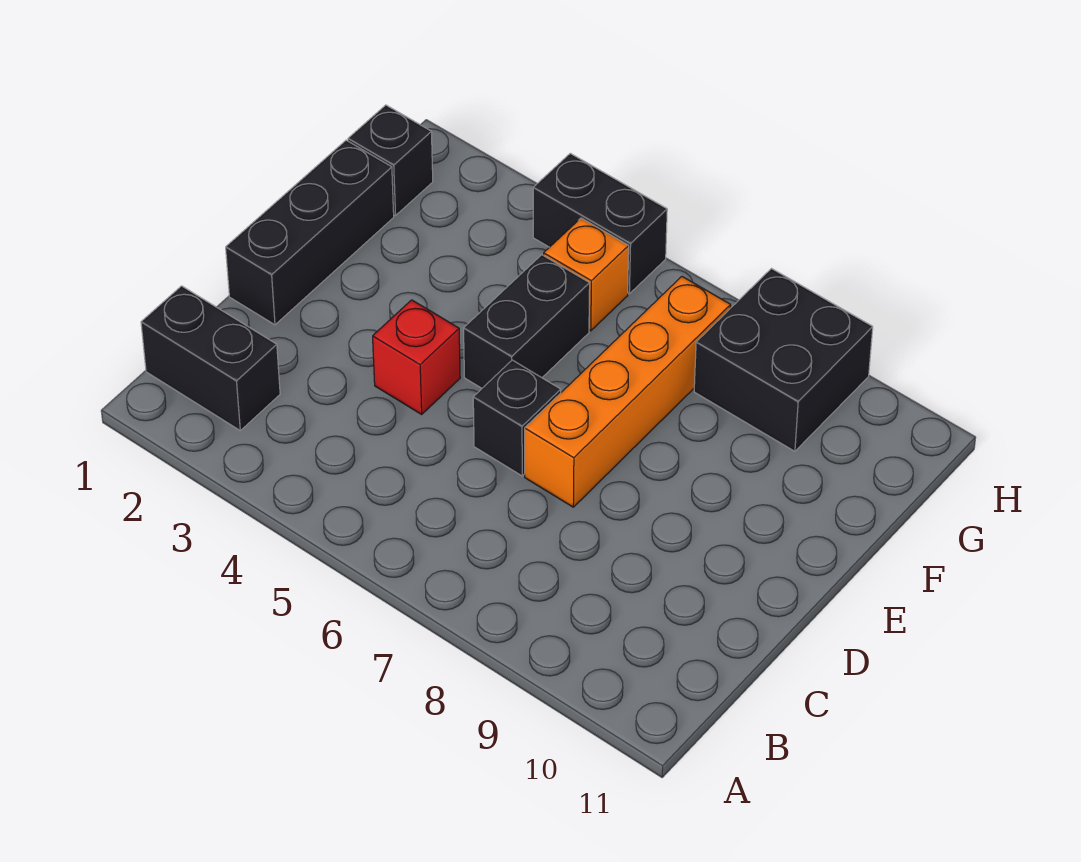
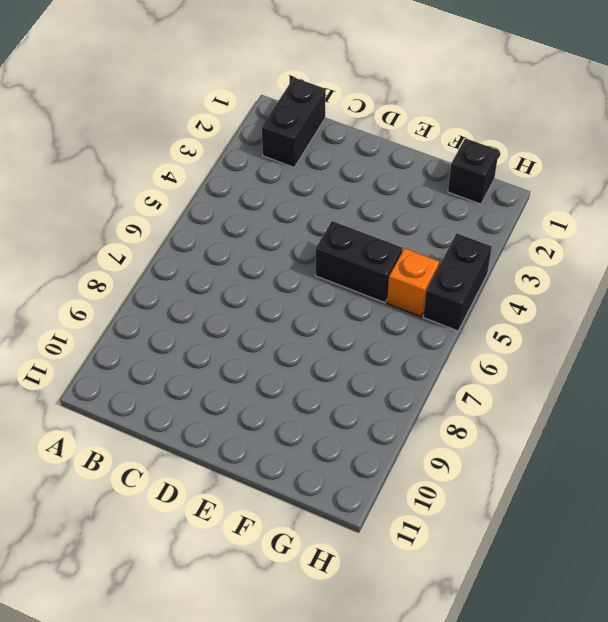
none -> black brick D1:F1 level 1
none -> red brick D4 level 1

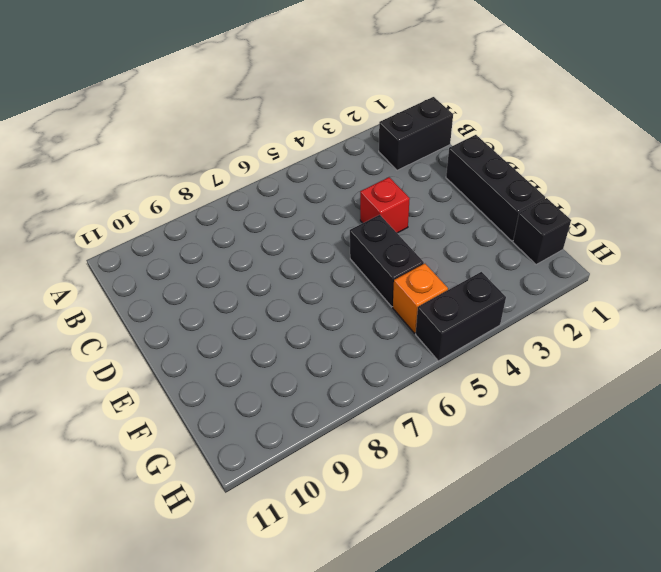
none -> black brick D6 level 1
none -> orange brick D7:G7 level 1

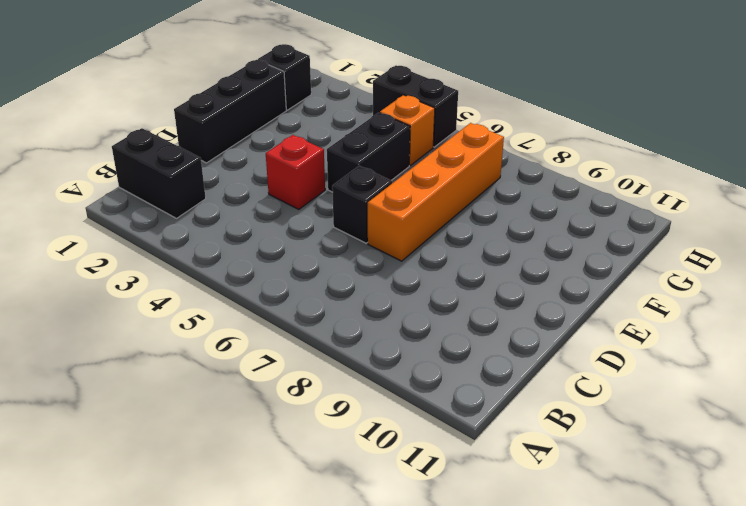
none -> black brick G8:H9 level 1

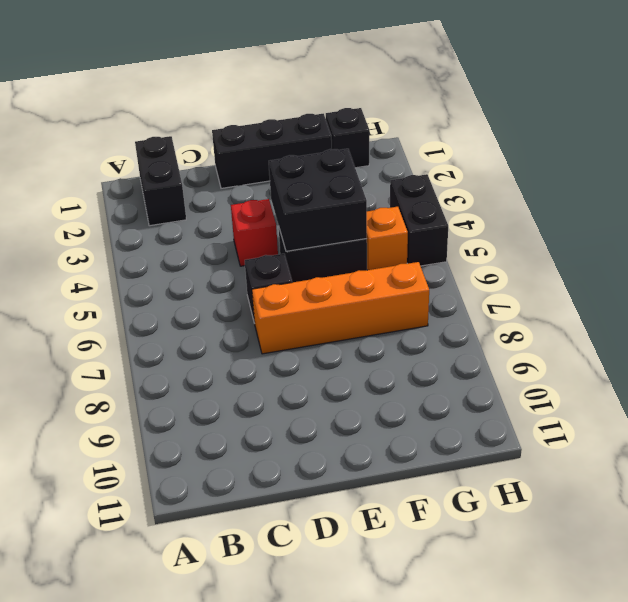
black brick E4:F5 level 2 -> black brick G8:H9 level 1

